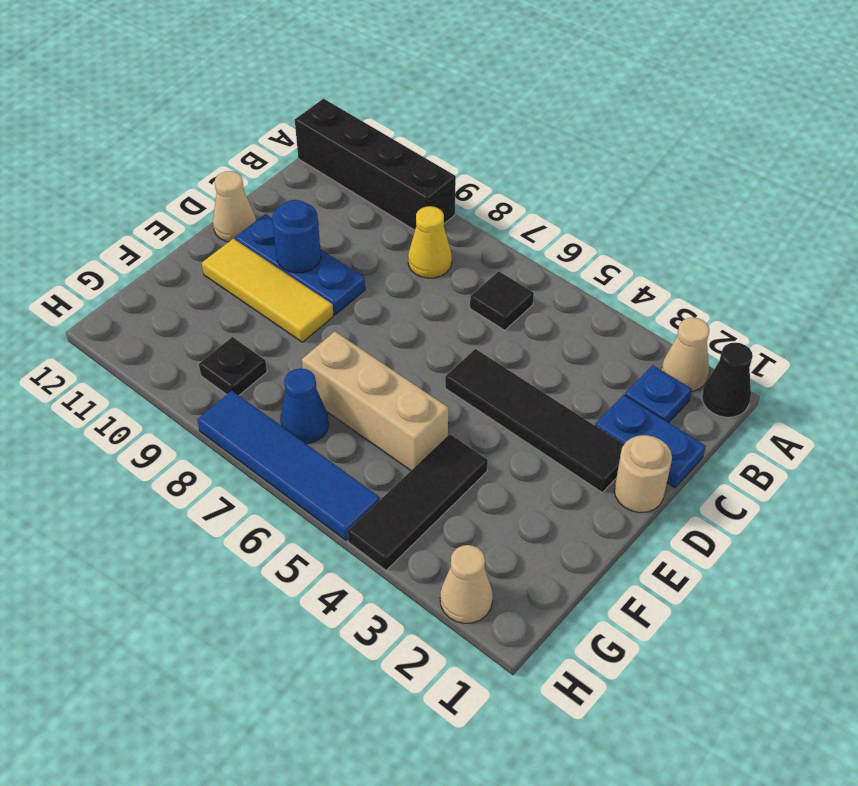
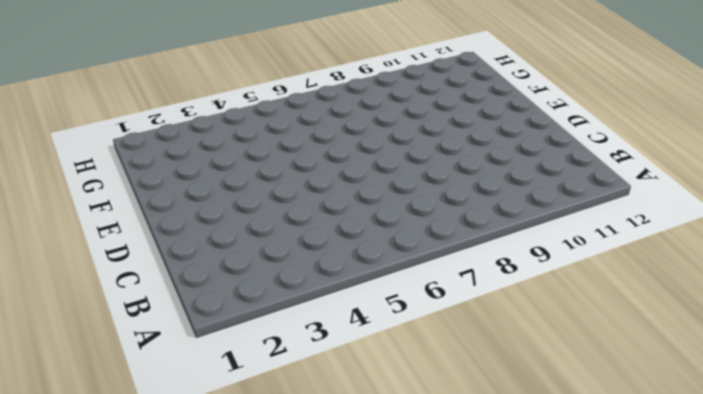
none -> black cone A1 level 1
none -> tan cone A2 level 1
none -> black brick A9:A12 level 1

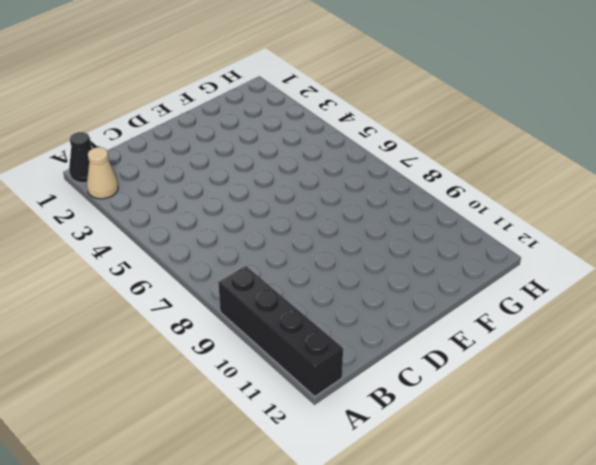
none -> blue plate B2 level 1
none -> black tile B6 level 1
none -> yellow cone B8 level 1

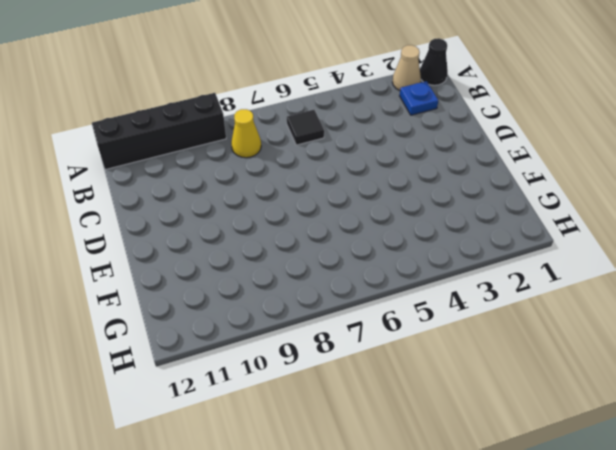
none -> blue plate C1:C2 level 1
none -> tan round brick D1 level 1
none -> black tile D2:D5 level 1

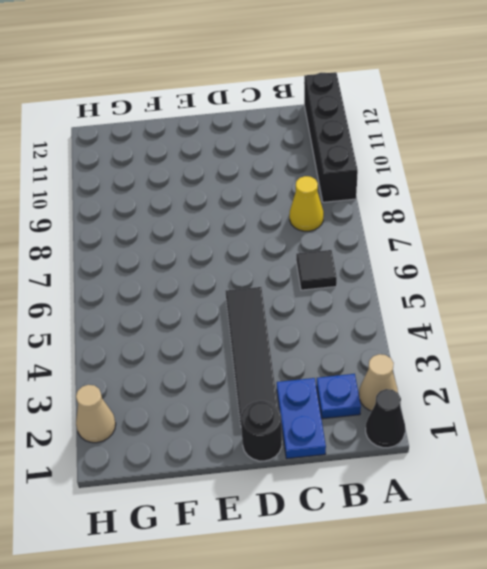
black round brick D1 level 1 -> tan round brick D1 level 1
none -> blue plate D9:D11 level 1
none -> tan cone D12 level 1
none -> yellow tile E9:E11 level 1

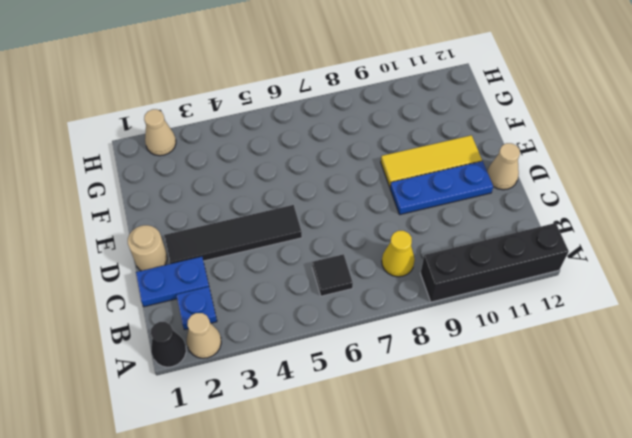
none -> black tile F4:H4 level 1
none -> tan brick F5:F7 level 1
none -> blue cone G7 level 1

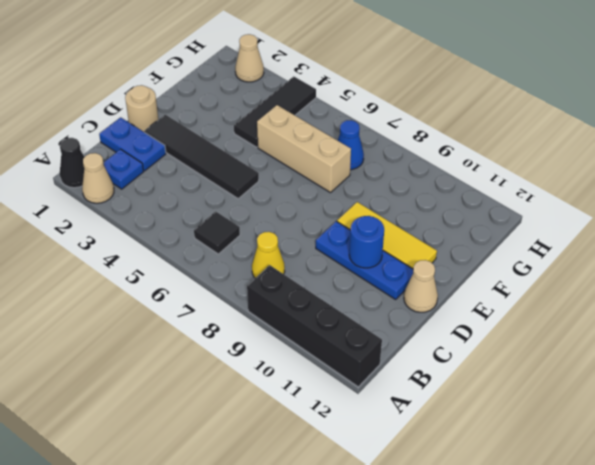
none -> black plate G9 level 1
none -> blue tile H5:H8 level 1

